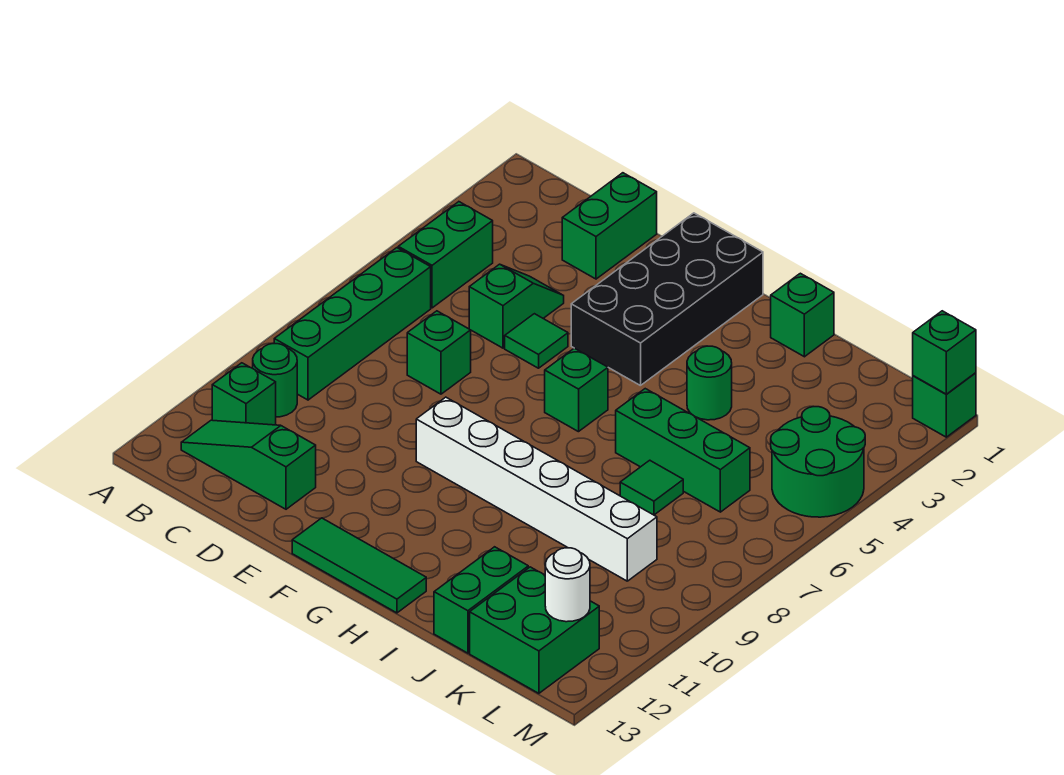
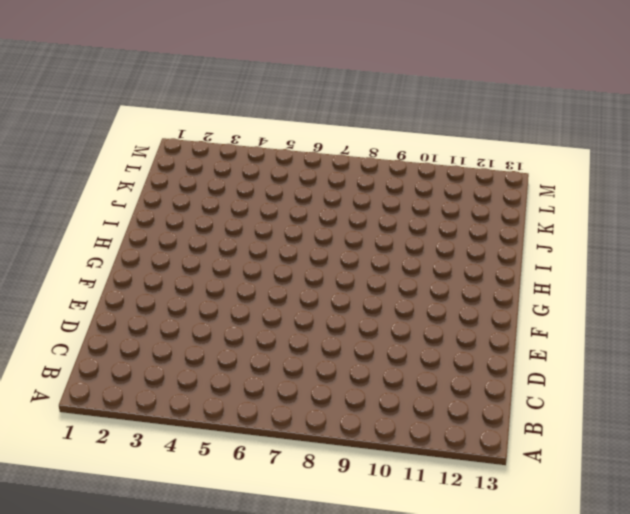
none -> green brick B4:B5 level 1
none -> green brick B6:B9 level 1
none -> green round brick B10 level 1

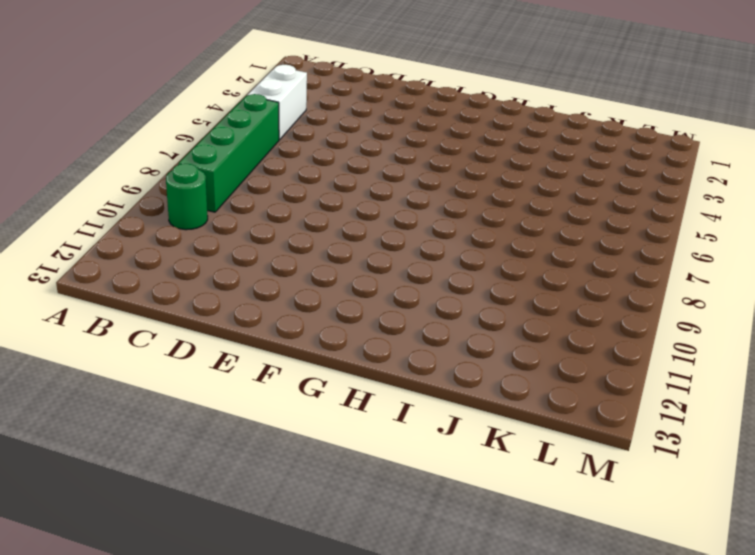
white brick B4:B5 level 1 -> green brick B4:B5 level 1
none -> green brick B11 level 1
none -> green slope B12:D12 level 1 top D
none -> green brick D1:D2 level 1

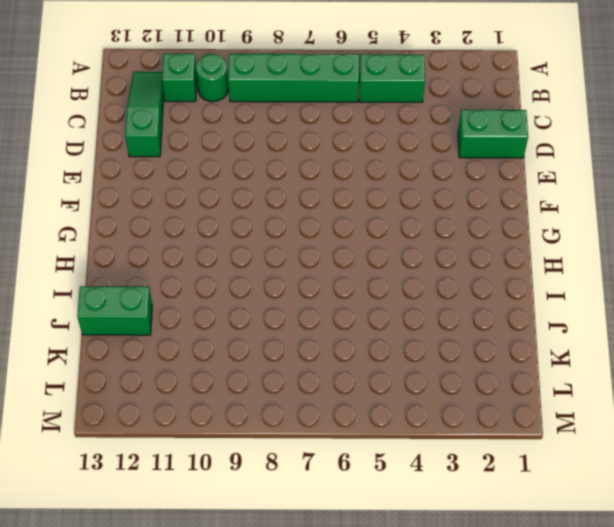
none -> green slope D4:D5 level 1 top 5
none -> green brick D7 level 1
none -> green tile E5 level 1

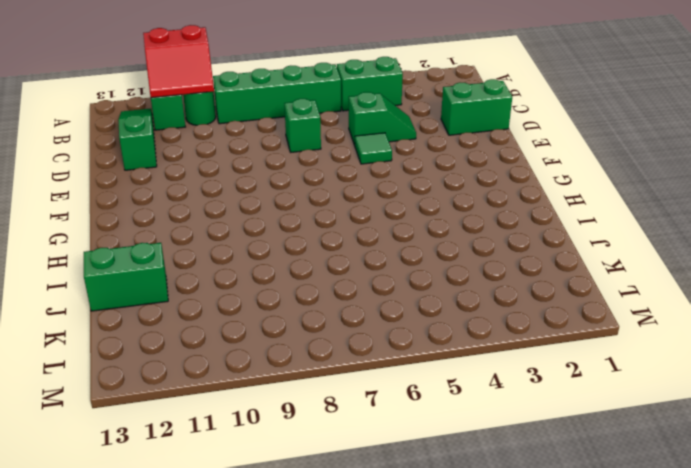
red slope A10:B11 level 2 top A -> none
none -> black brick F1:G4 level 1
none -> white brick F9:K9 level 1
none -> green tile F13:H13 level 1

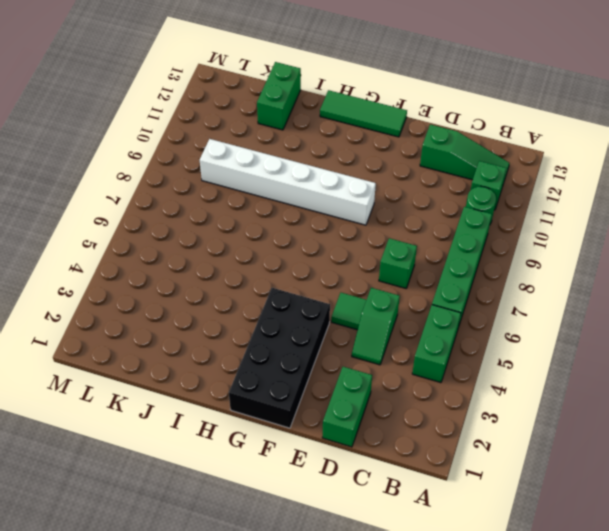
none -> green brick G6 level 1
none -> green brick I1 level 1
none -> green round brick I4 level 1

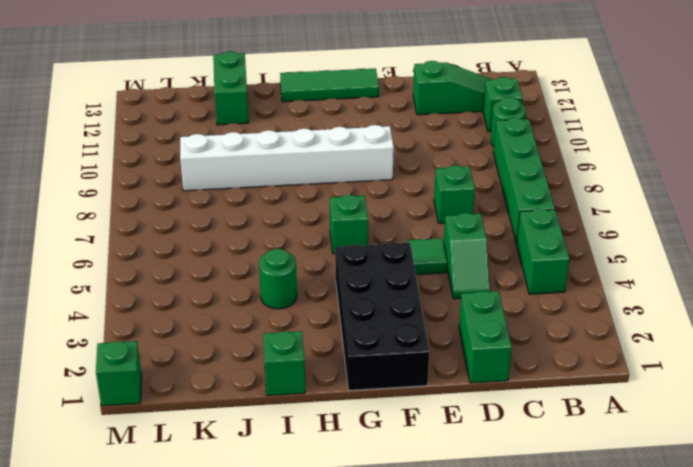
none -> green brick I6:K6 level 1
none -> green tile J7 level 1
none -> green brick K12:L13 level 1

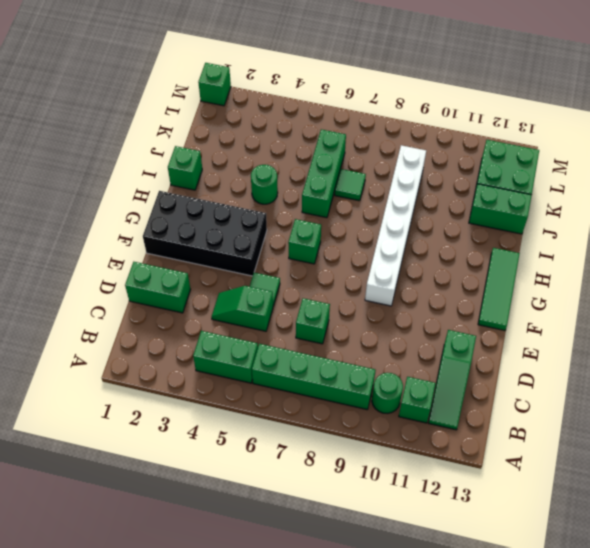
none -> green round brick L4:M5 level 1
none -> white round brick L12 level 2
none -> green brick M1 level 2

